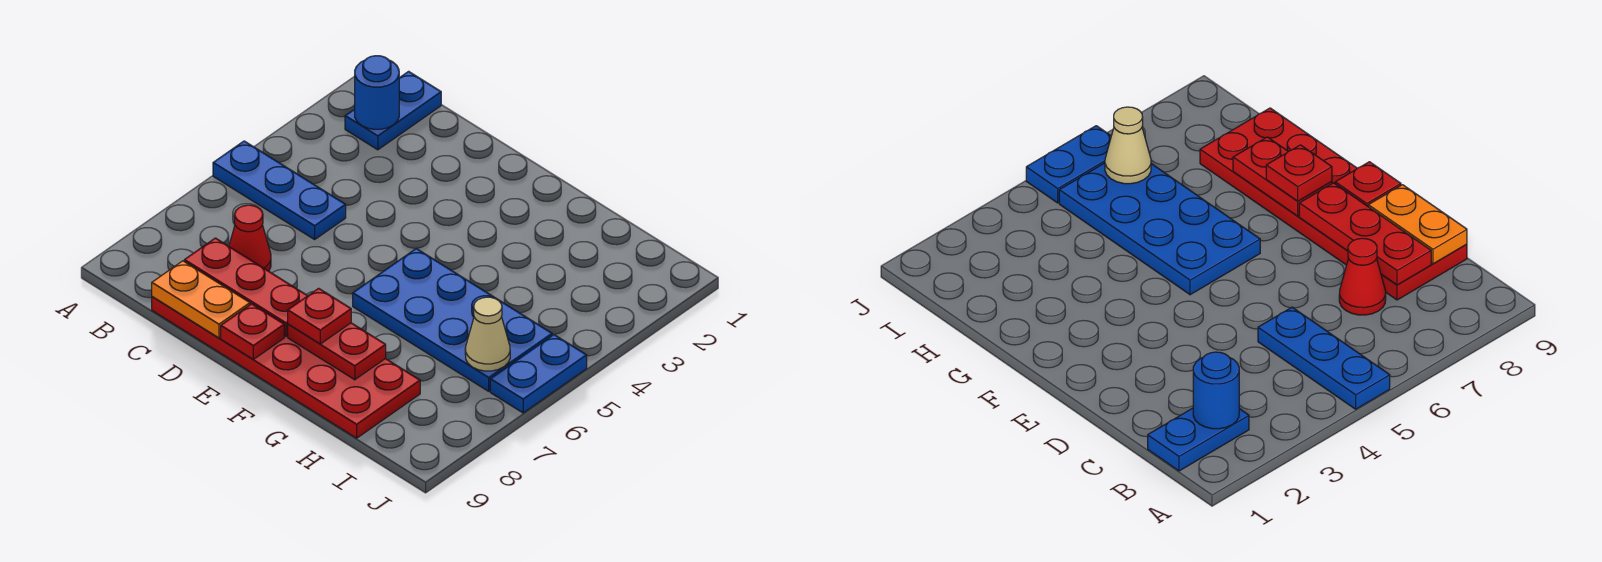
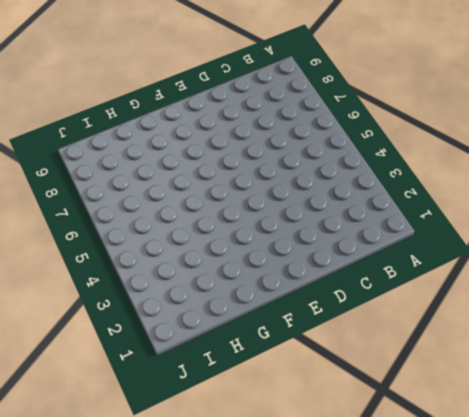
none -> blue plate A5:C5 level 1
none -> blue plate B1:B2 level 1
none -> red cone C7 level 1

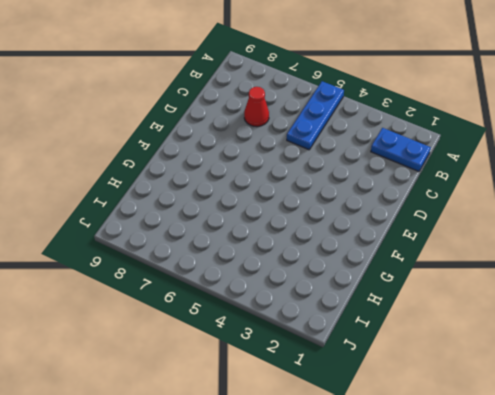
none -> red plate C8:H9 level 1
none -> blue plate F5:I6 level 1
none -> blue plate J5:J6 level 1

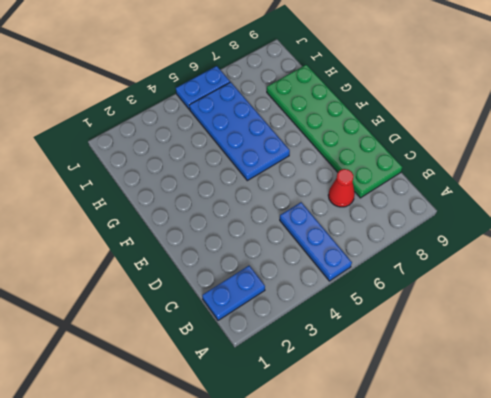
green plate C8:H9 level 1 -> red plate C8:H9 level 1
none -> blue round brick B2 level 2
none -> red plate C8:E8 level 2
none -> orange plate C9:D9 level 2

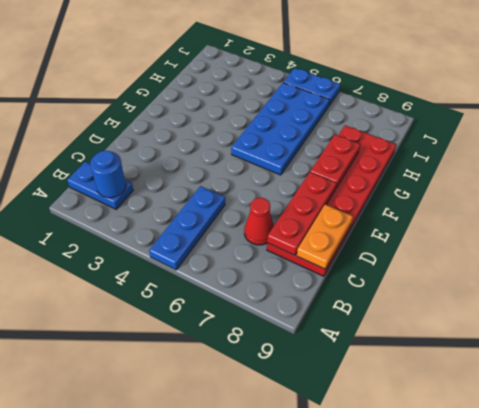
none -> red plate E9 level 2
none -> tan cone I6 level 2
none -> red plate F8 level 3

